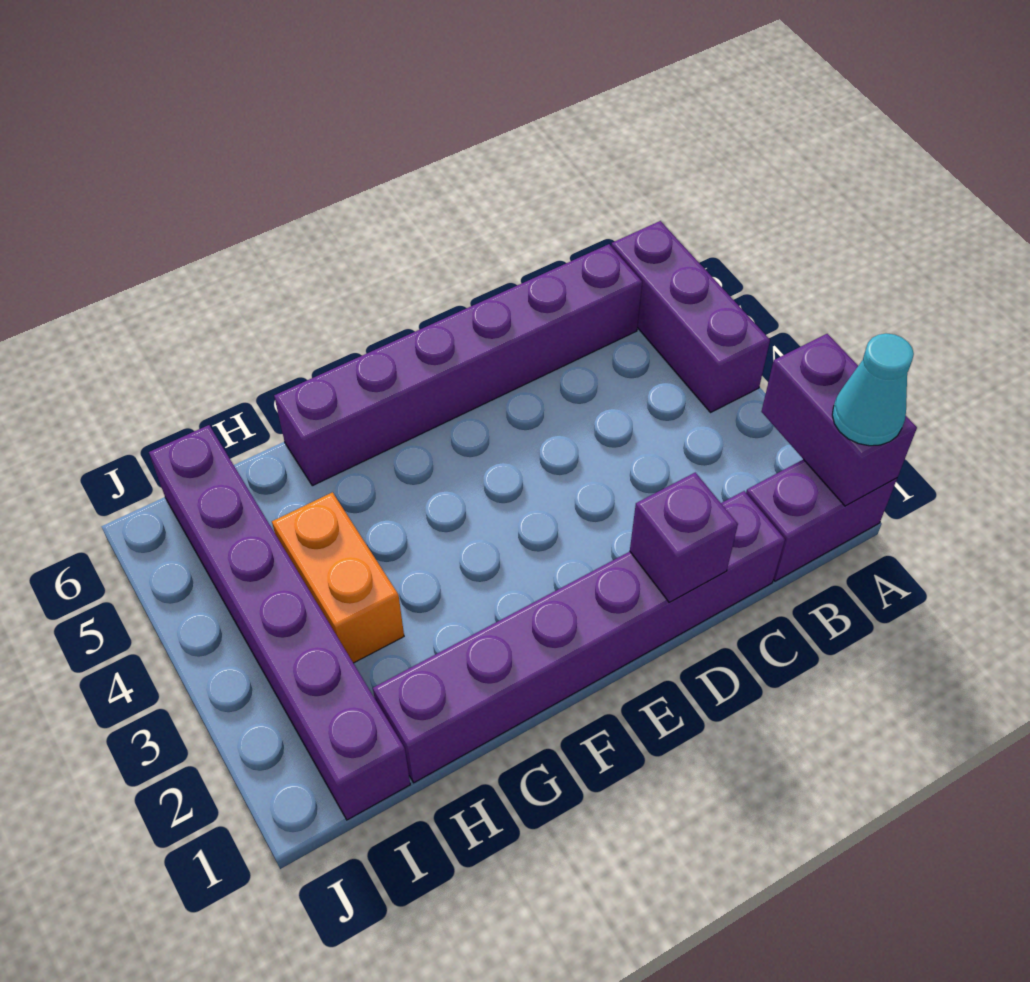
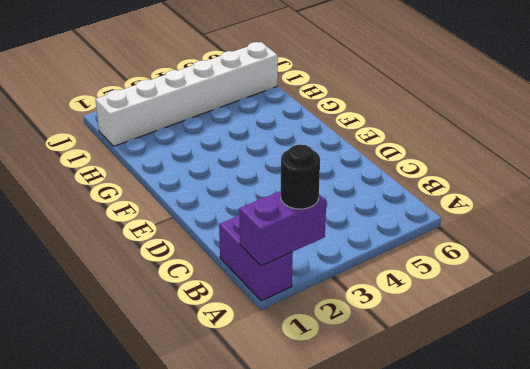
black round brick A2 level 3 -> none
white brick I1:I6 level 1 -> purple brick I1:I6 level 1
none -> purple brick A4:A6 level 1
none -> purple brick B6:G6 level 1

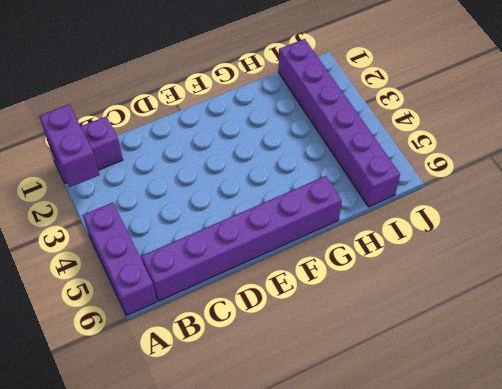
none -> purple brick C1:H1 level 1
none -> orange brick H3:H4 level 1

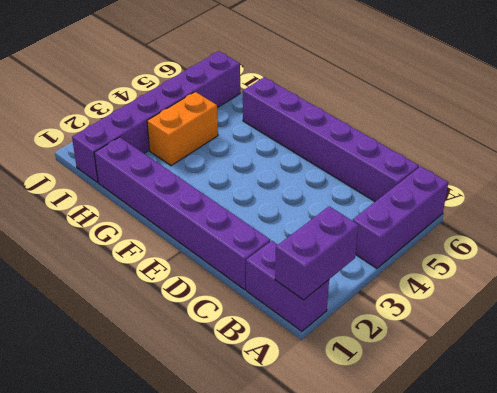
none -> purple brick D1 level 2
none -> cyan cone A1 level 3

